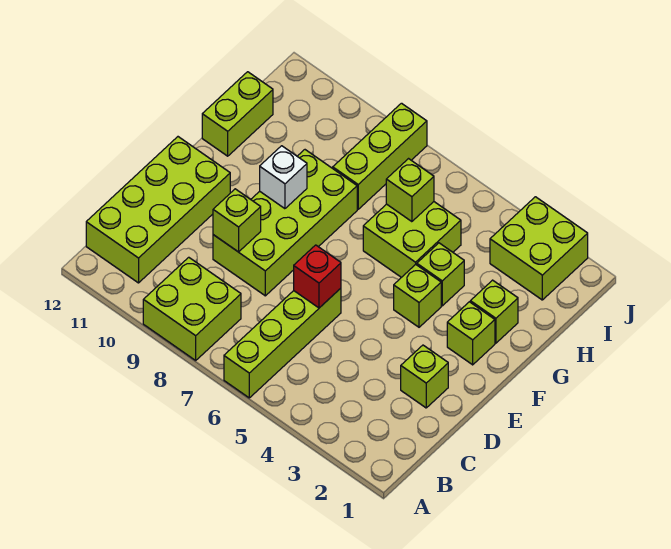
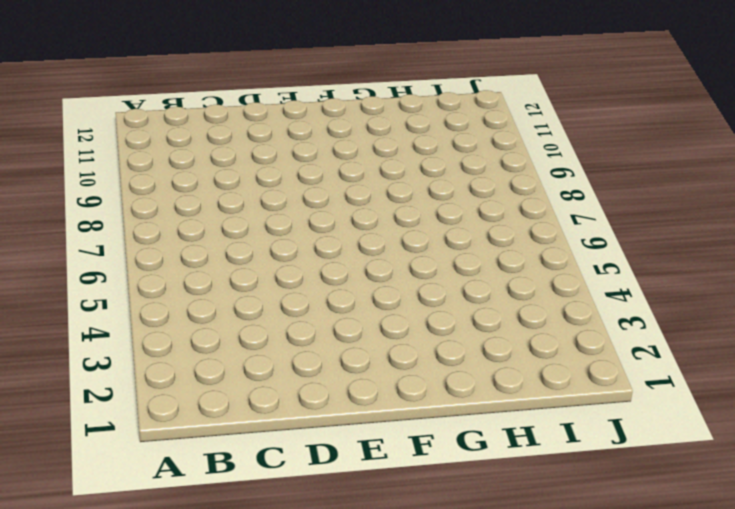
none -> lime brick A6:D6 level 1
none -> lime brick A8:B9 level 1
none -> lime brick B11:E12 level 1

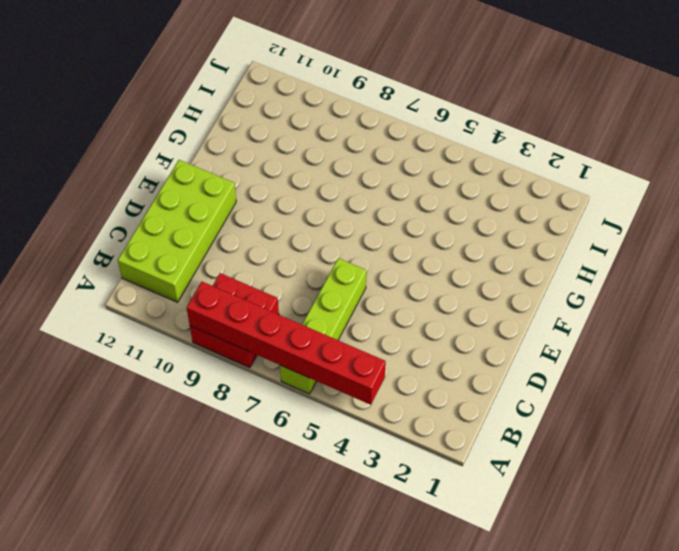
red brick A4:A9 level 2 -> none
red brick A8:B9 level 1 -> lime brick A8:B9 level 1
none -> lime brick D2 level 1
none -> lime brick D8:G9 level 1
none -> lime brick F2 level 1

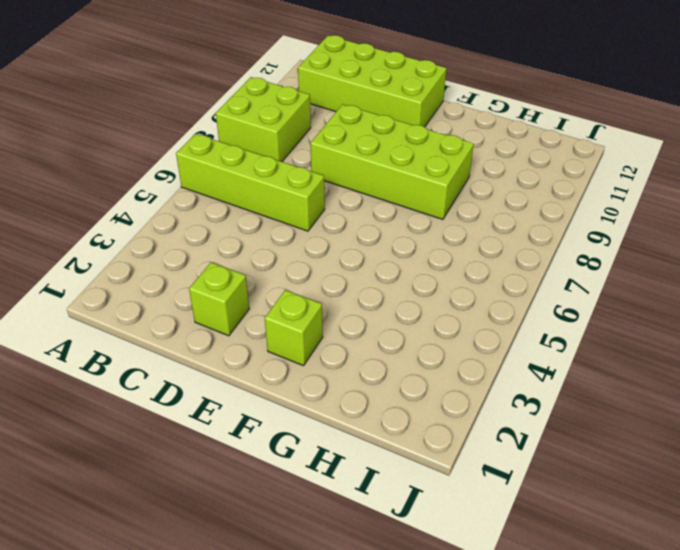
none -> lime brick F4 level 1
none -> lime brick G2 level 1
none -> lime brick G4 level 1

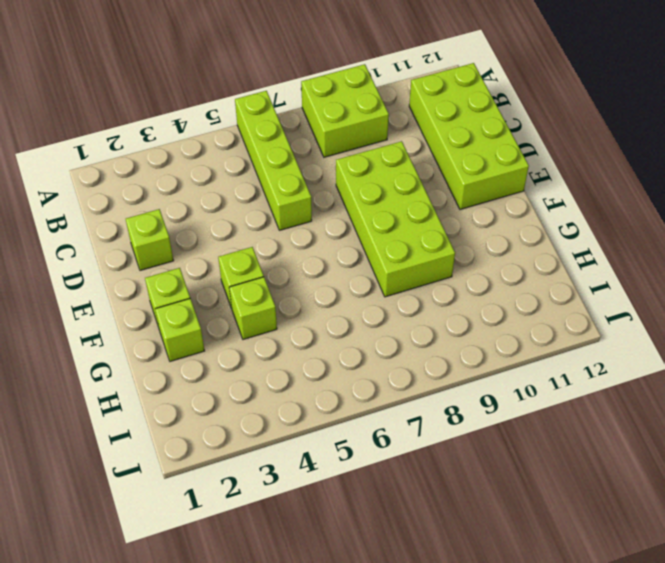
none -> lime brick G5:H6 level 1
none -> lime brick G12:H12 level 1
none -> lime brick H8:J8 level 1

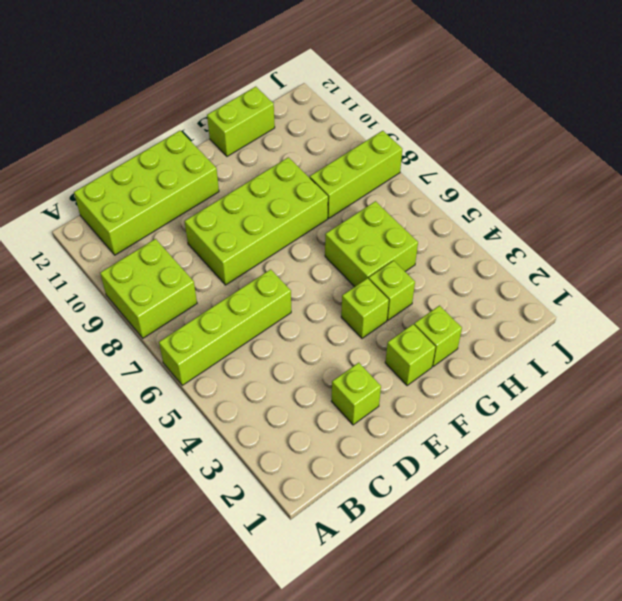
none -> lime brick I2:J3 level 1
none -> red brick D6 level 2
none -> lime brick D9 level 2

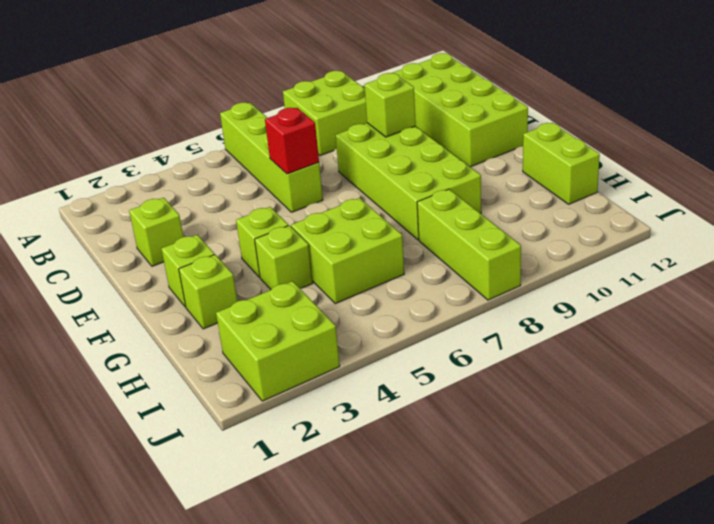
none -> white brick F9 level 2
none -> lime brick H6 level 2

